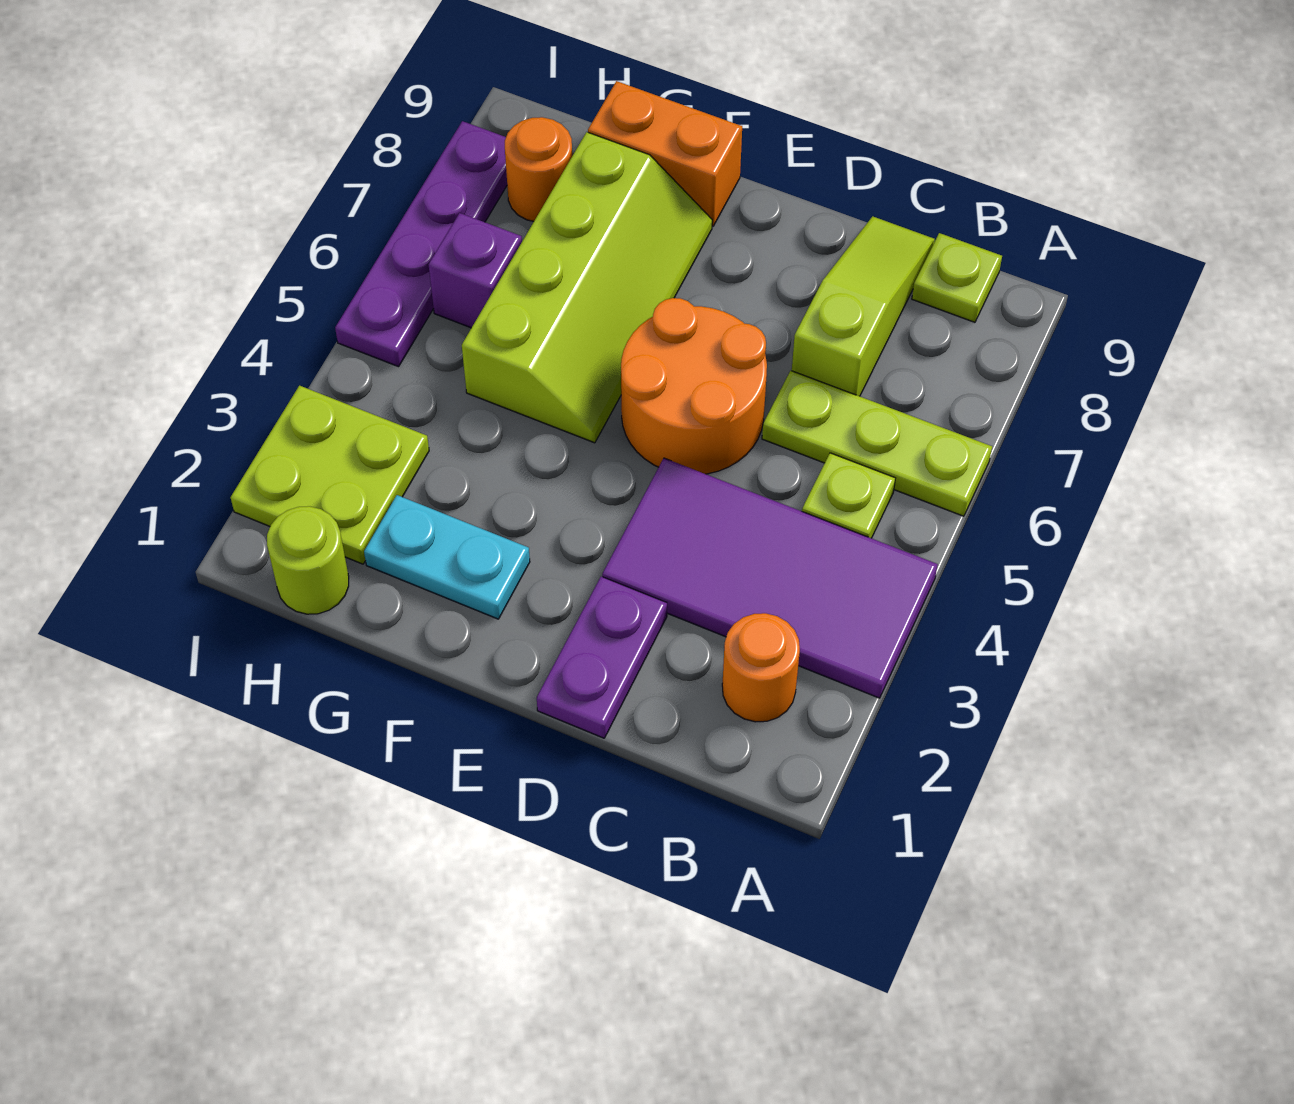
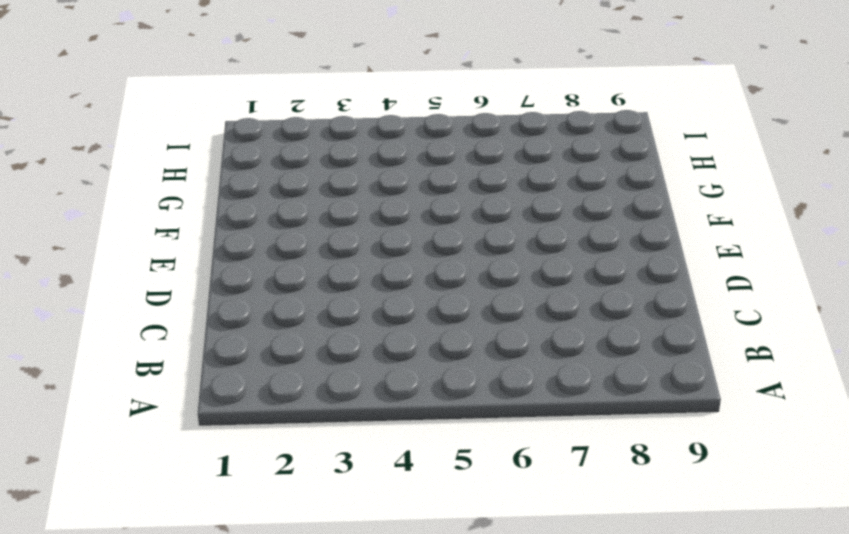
none -> purple tile A3:D4 level 1
none -> lime plate A6:C6 level 1
none -> orange round brick B2 level 1

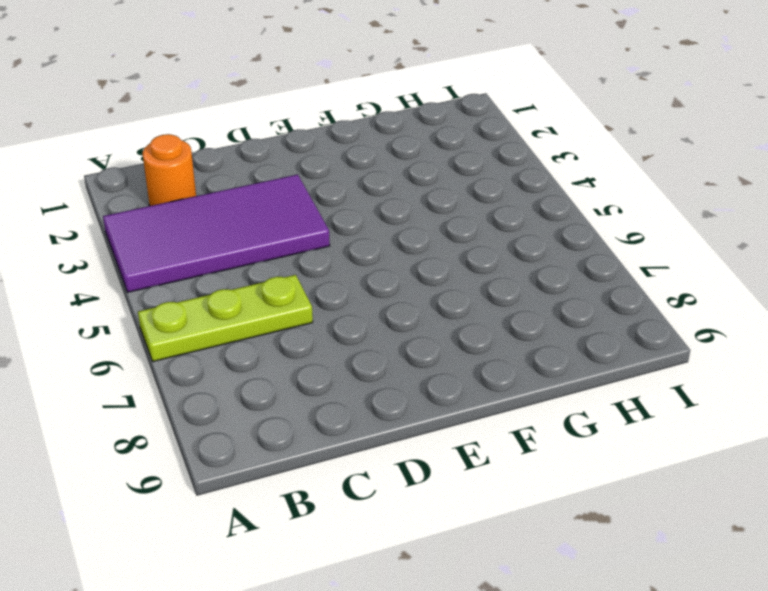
none -> lime plate B5 level 1
none -> lime plate B9 level 1
none -> lime slope C7:C9 level 1 top 7

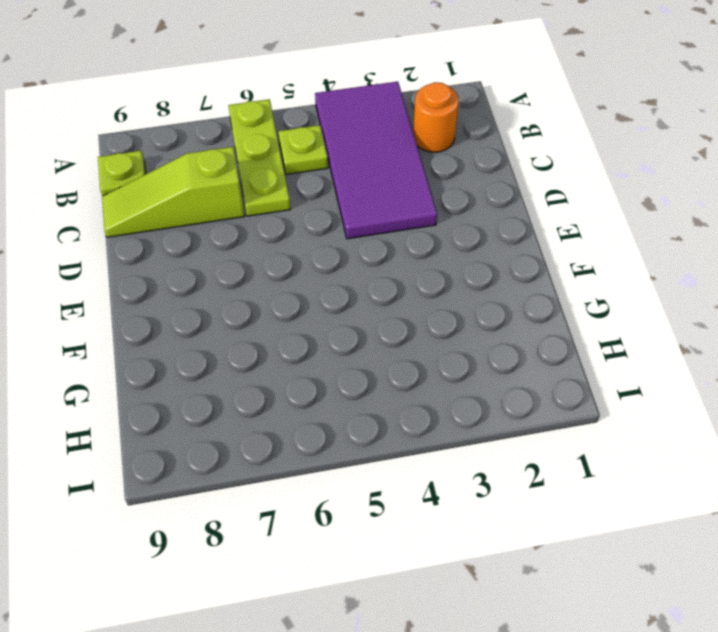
none -> purple plate D1:D2 level 1
none -> orange round brick D5:E6 level 1
none -> cyan plate F2:G2 level 1

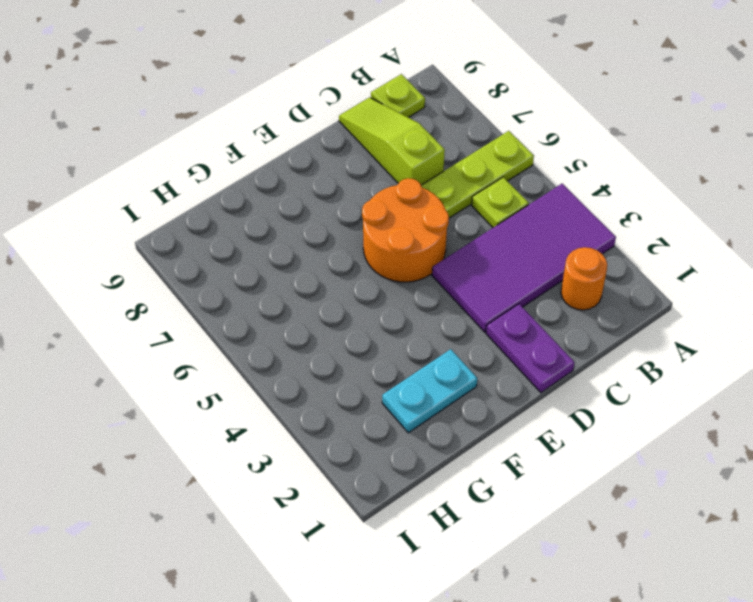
none -> lime slope F5:G8 level 1 top G
none -> orange brick F9:G9 level 1
none -> lime round brick H1 level 1

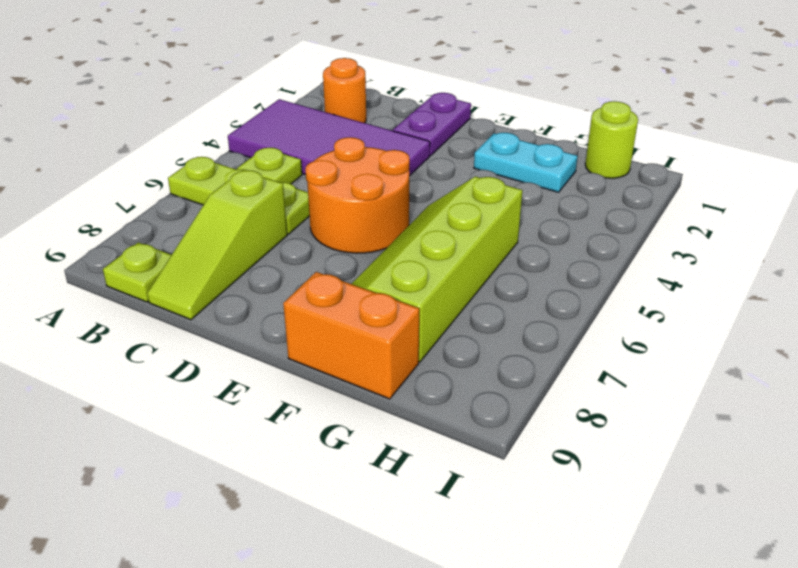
none -> lime plate H2:I3 level 1
none -> purple brick H6 level 1
none -> orange round brick H8 level 1

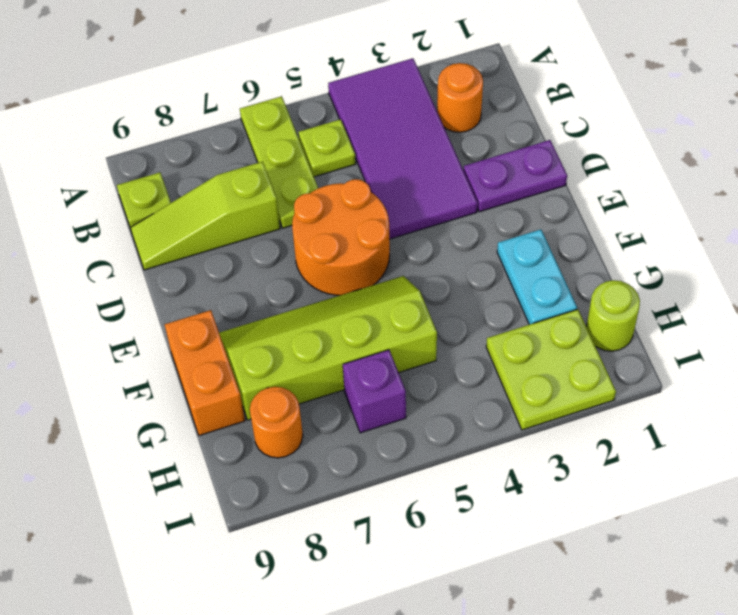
none -> purple plate I5:I8 level 1

